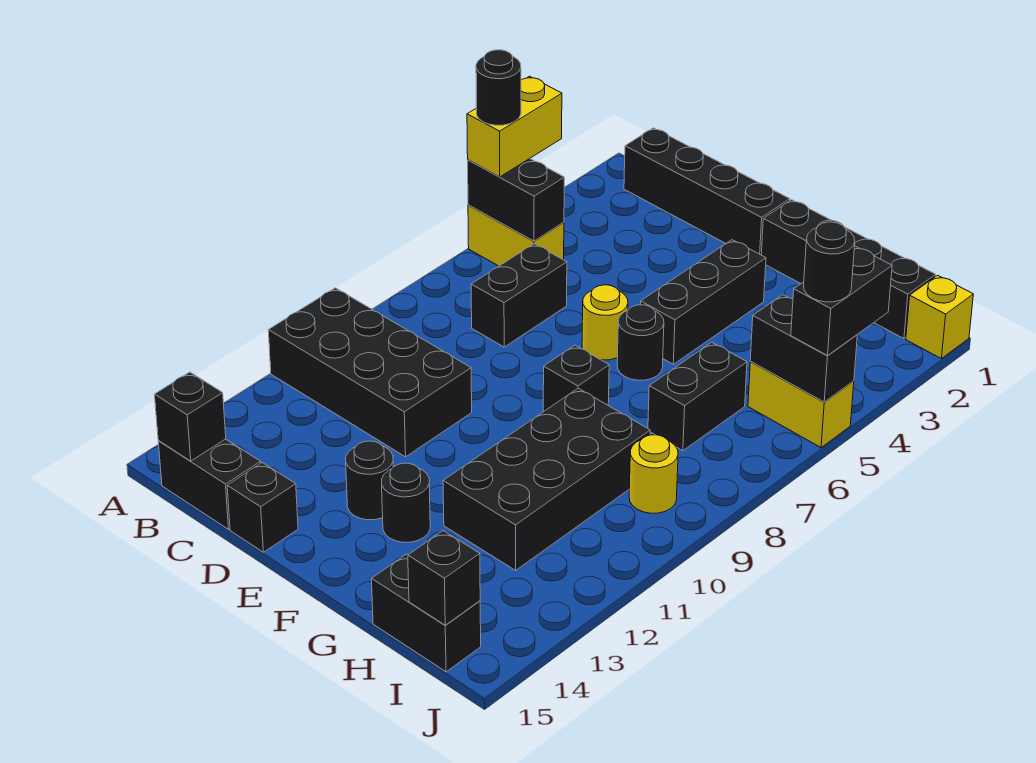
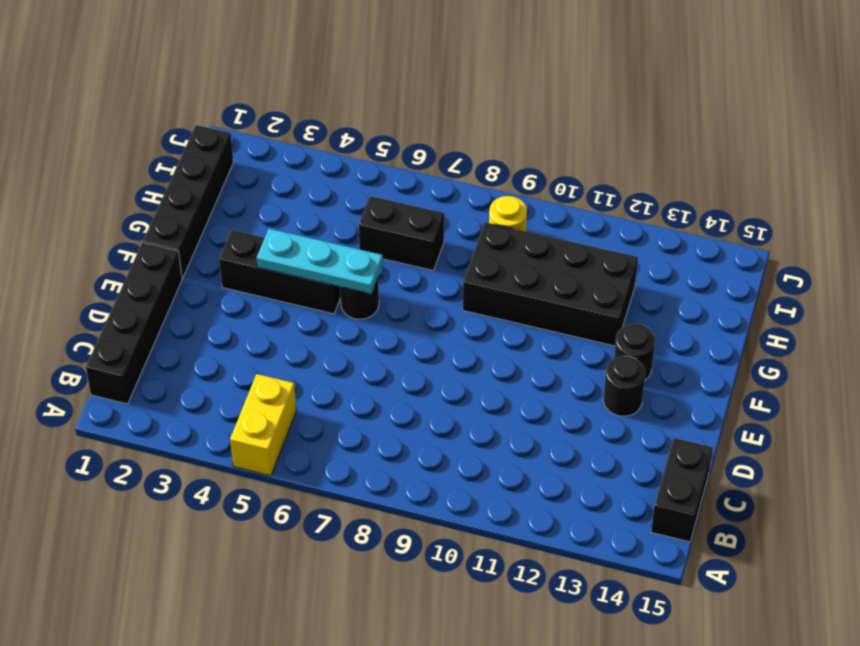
cyan plate F4:F6 level 2 -> none
none -> black brick A10:D11 level 1
none -> black brick C6:C7 level 1
none -> black brick D15 level 1

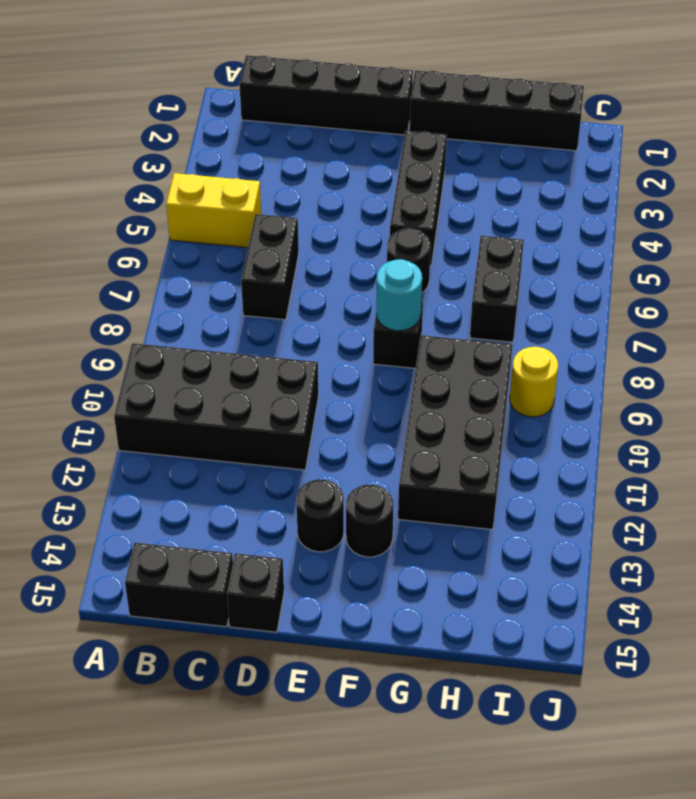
cyan round brick F8 level 2 -> none
none -> yellow round brick E6 level 1
none -> black brick H15:I15 level 1
none -> yellow brick I5:J5 level 1

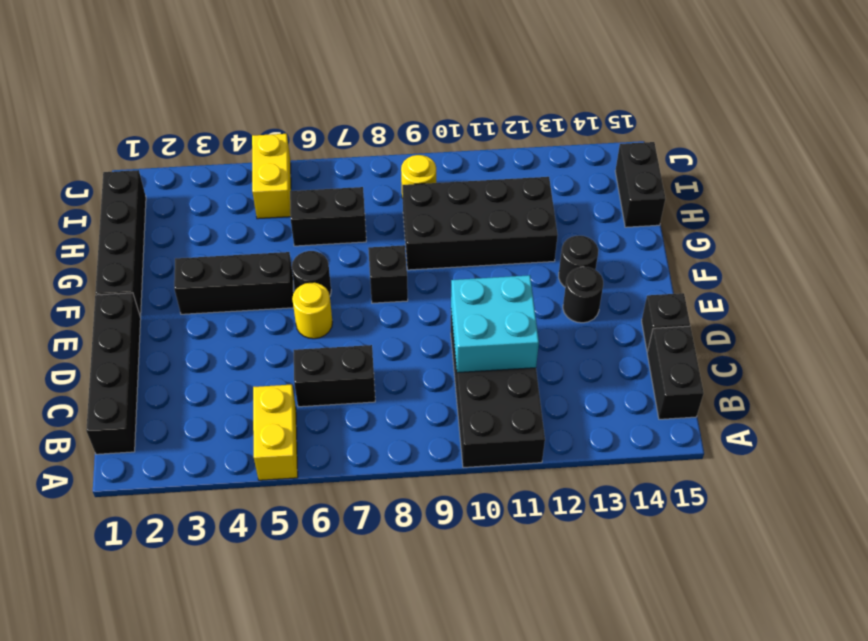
cyan brick C10:D11 level 2 -> none
none -> yellow brick J1 level 1
none -> black brick A5:B5 level 2
none -> black brick B15 level 2

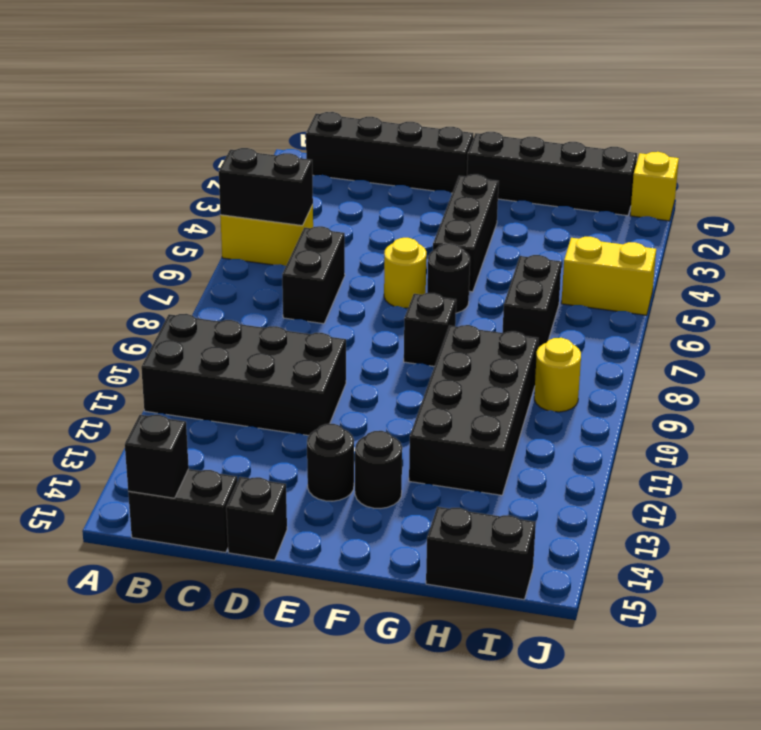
none -> black brick I5:J5 level 2
none -> black brick I15 level 2
none -> yellow brick A4:A5 level 3

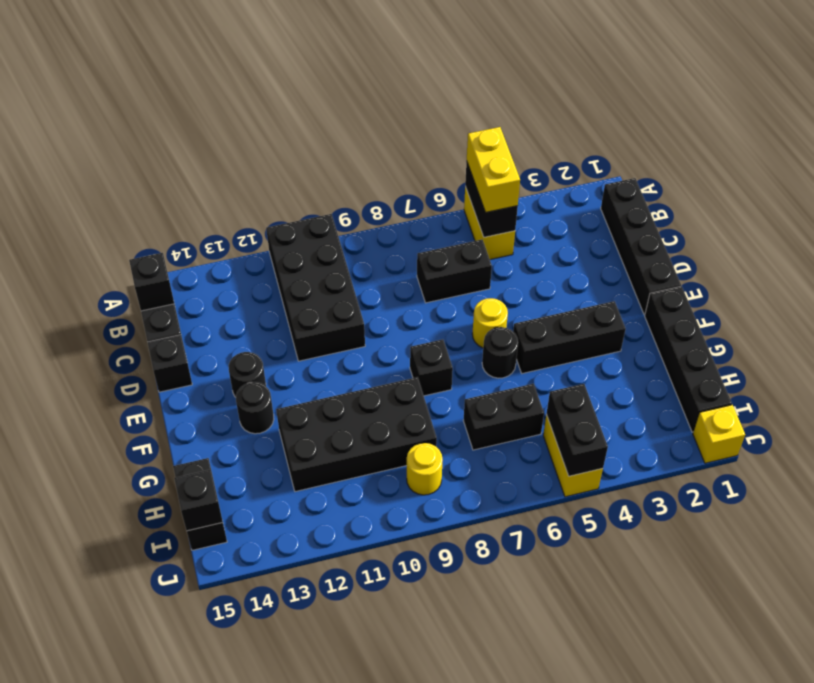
yellow brick A5:B5 level 3 -> yellow brick A4:A5 level 3
none -> black brick J4:J5 level 3
none -> black round brick A5 level 4
none -> black round brick J5 level 4

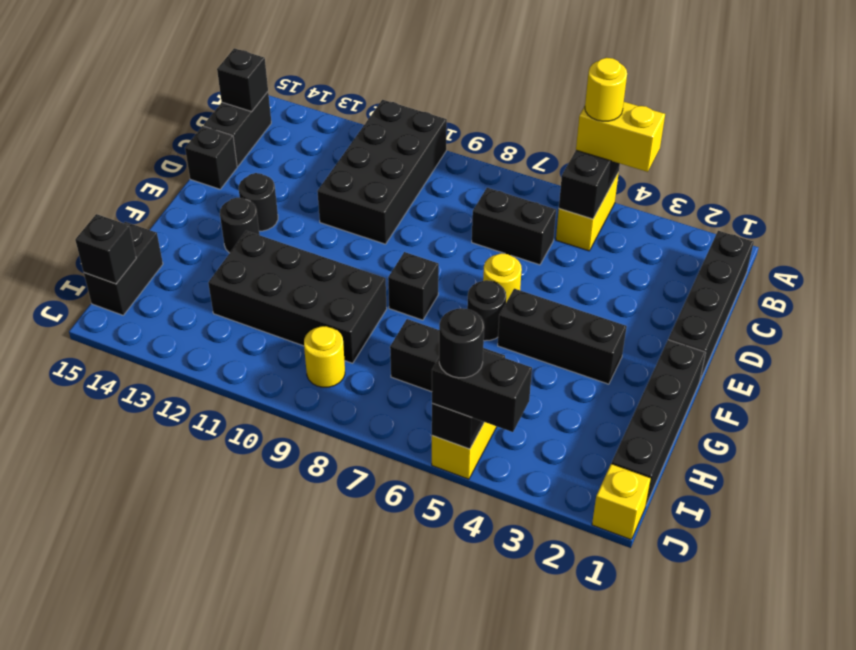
yellow round brick A5 level 4 -> black round brick A5 level 4

